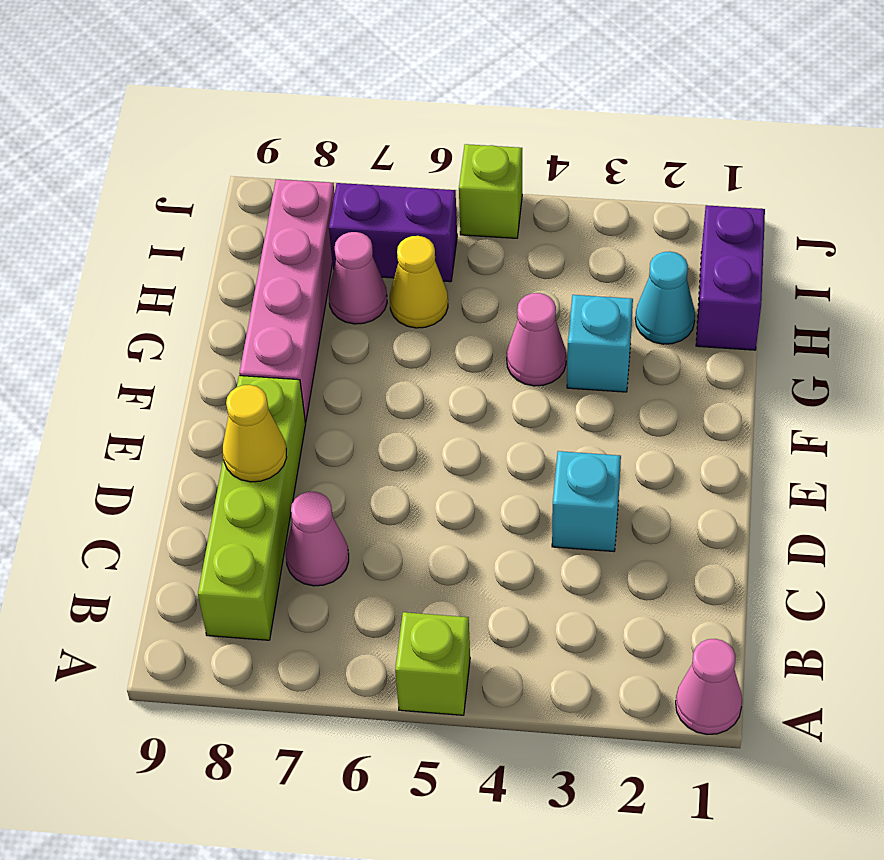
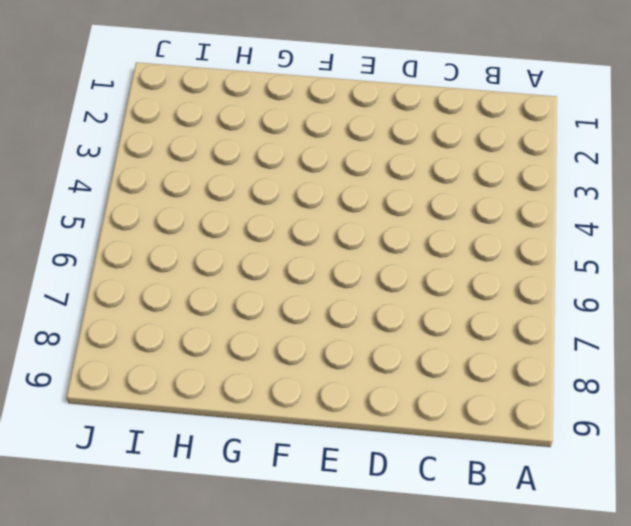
none -> pink cone A1 level 1
none -> lime brick A5 level 1
none -> lime brick B8:E8 level 1

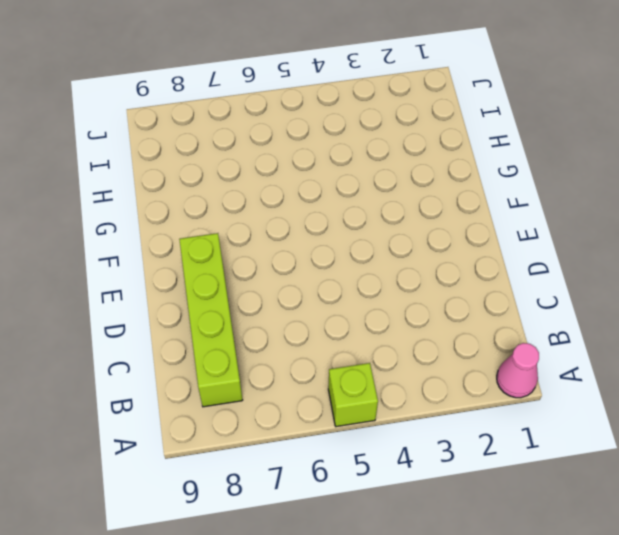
none -> pink cone C7 level 1
none -> cyan brick D3 level 1
none -> pink brick F8:I8 level 1

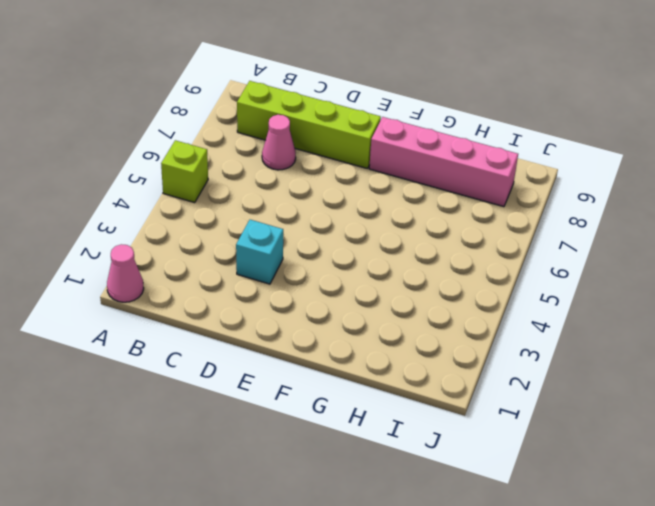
none -> cyan brick G3 level 1
none -> pink cone G4 level 1
none -> purple brick H1:I1 level 1

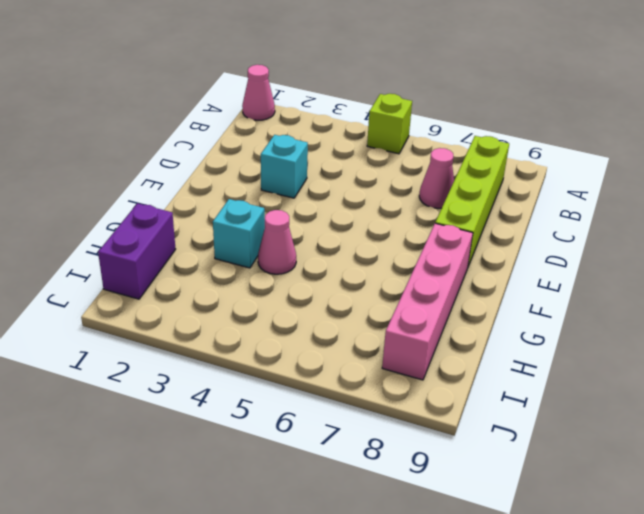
none -> cyan cone H2 level 1
none -> yellow cone H6 level 1
none -> pink cone H7 level 1

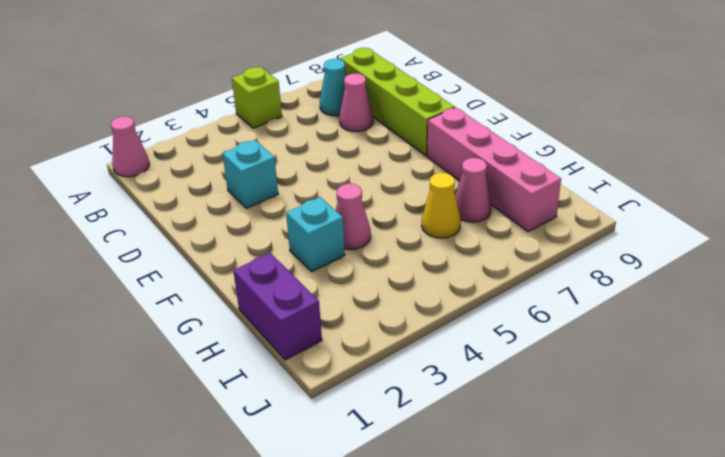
cyan cone B7 level 1 -> cyan cone H2 level 1
none -> purple brick I6:I7 level 1
none -> lime brick J5 level 1
none -> yellow cone D8 level 2

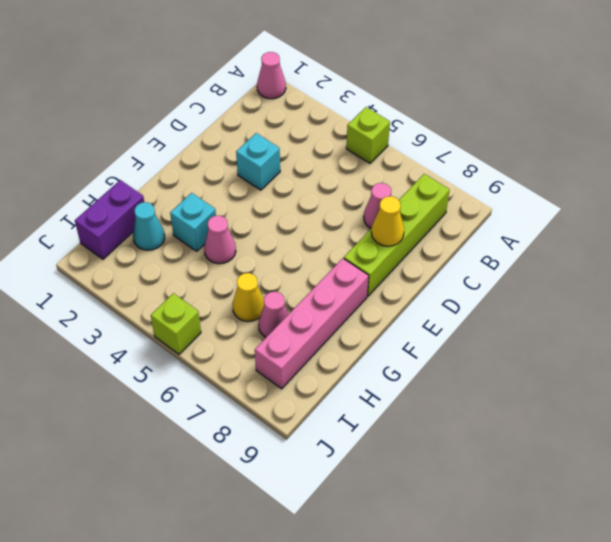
none -> purple brick I6:I7 level 1

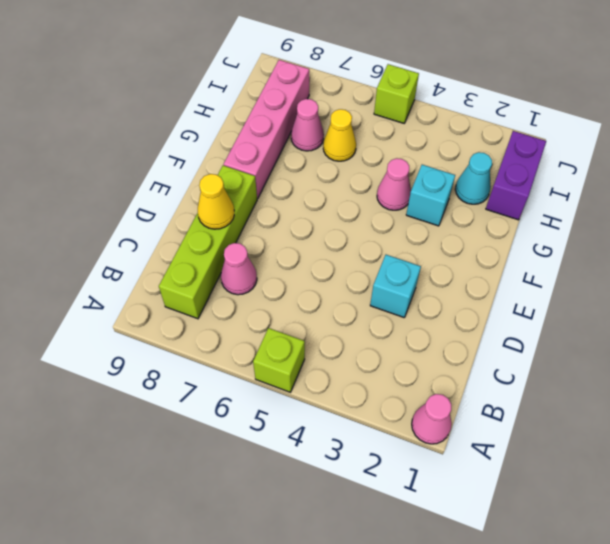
none -> purple brick I6:I7 level 1

